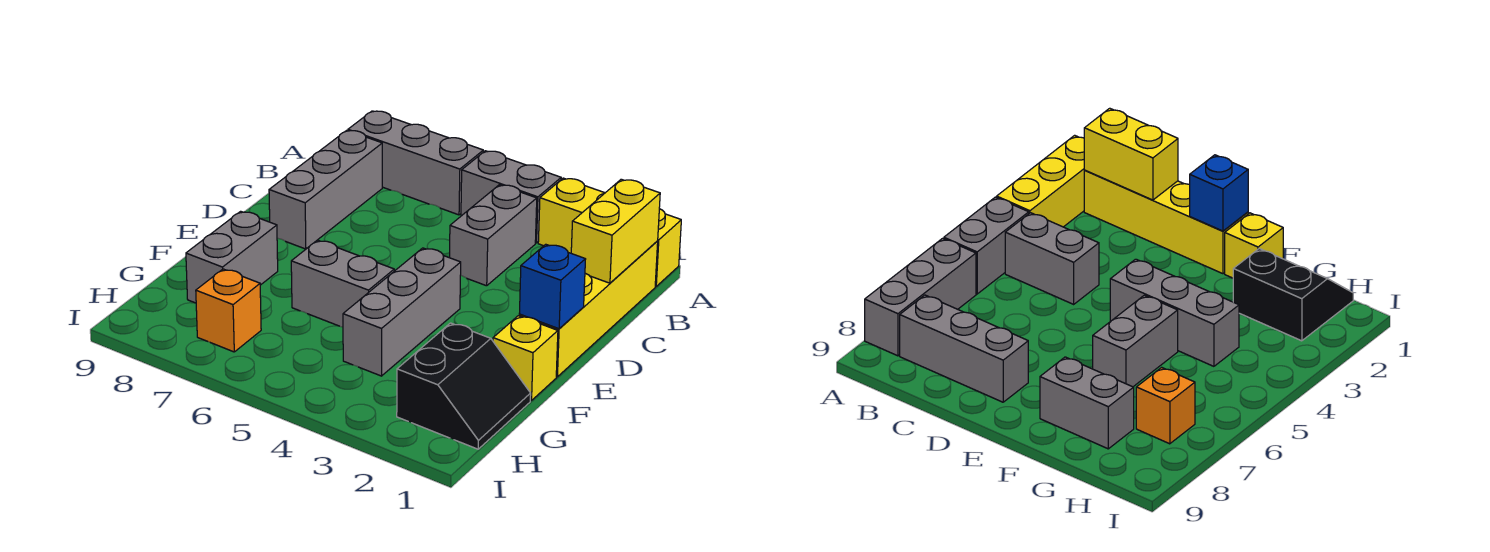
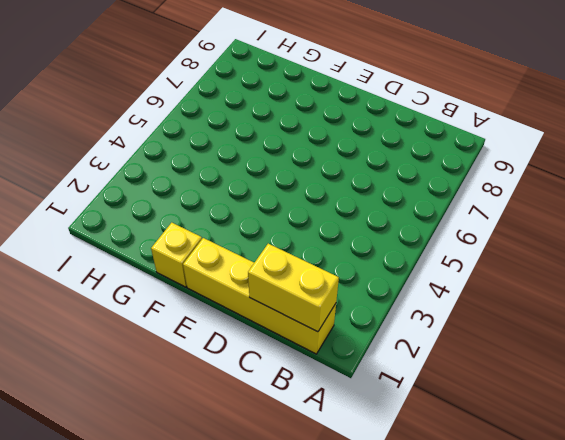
none -> yellow brick A1:A3 level 1
none -> grey brick A4:A5 level 1
none -> grey brick A6:A8 level 1

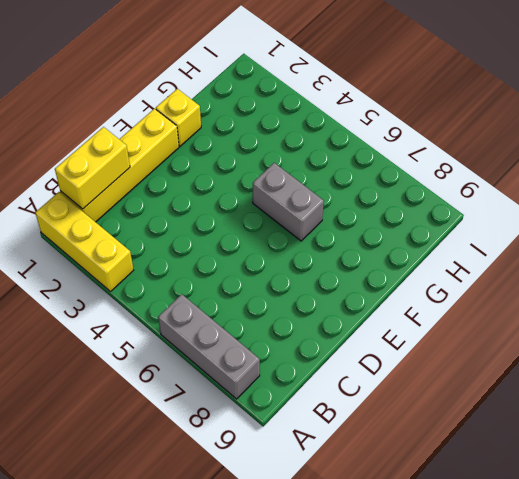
none -> grey brick A4:A5 level 1
none -> grey brick B4:C4 level 1
none -> grey brick B8:D8 level 1

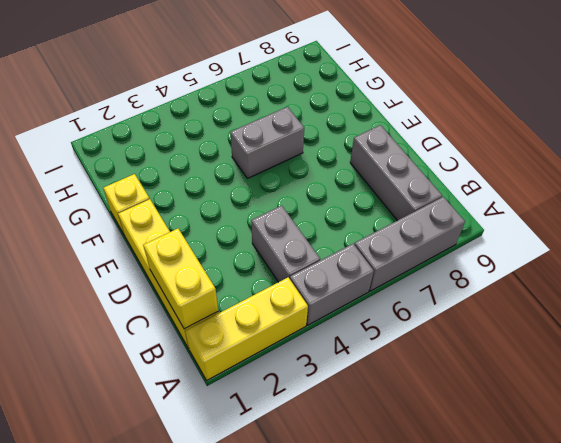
none -> grey brick E4:G4 level 1
none -> grey brick F8:G8 level 1
none -> black slope G1:H2 level 1 top 2

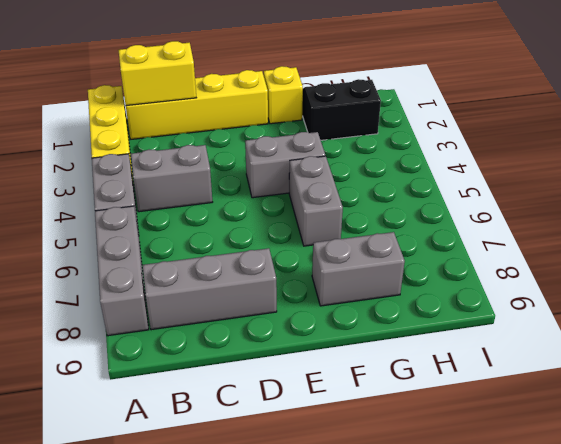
grey brick E4:F4 level 1 -> grey brick E4:G4 level 1
none -> orange brick H7 level 1
none -> blue brick E1 level 2

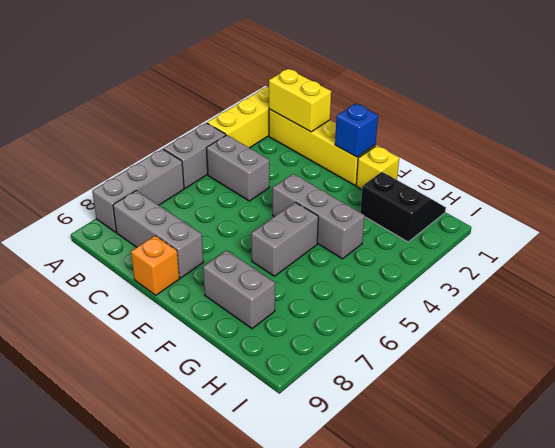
orange brick D9 level 1 -> orange brick H7 level 1

